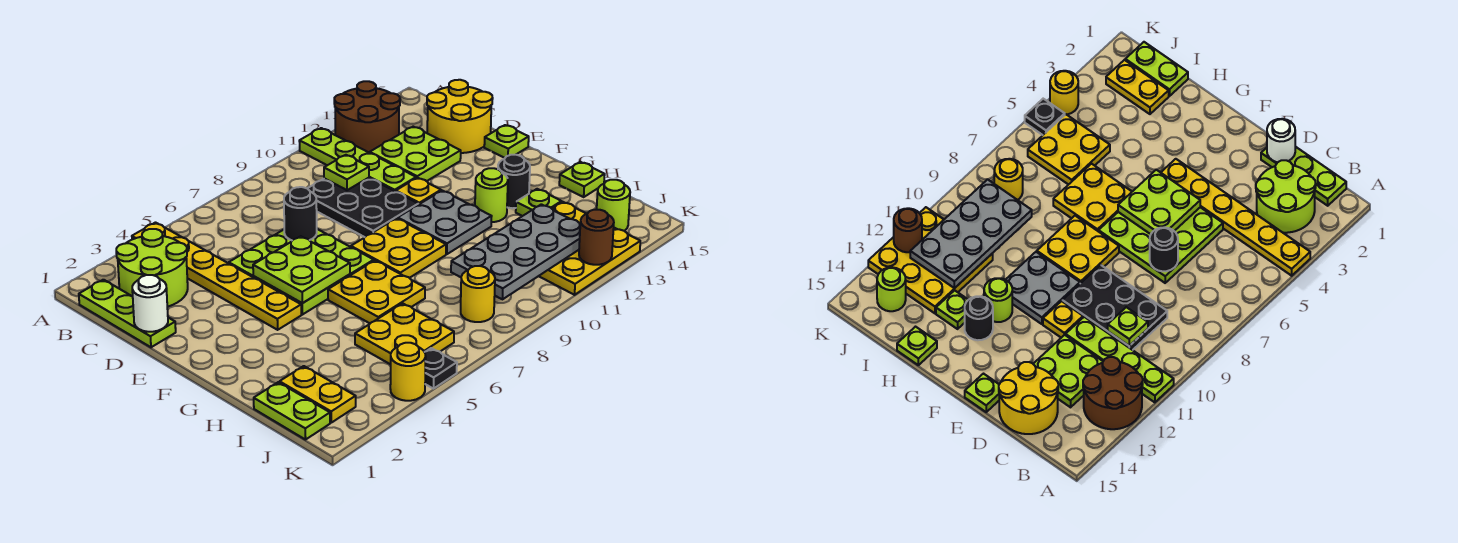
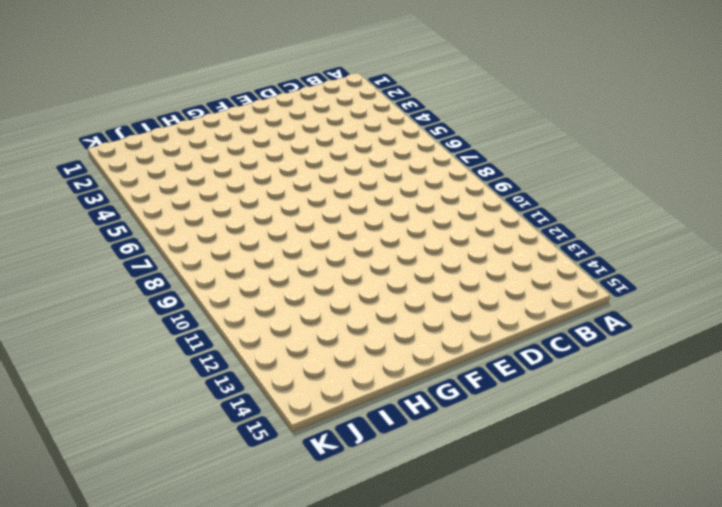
none -> yellow plate A4:F4 level 1
none -> lime plate A11:D11 level 1
none -> brown round brick A12:B13 level 1
none -> lime plate B1:D1 level 1

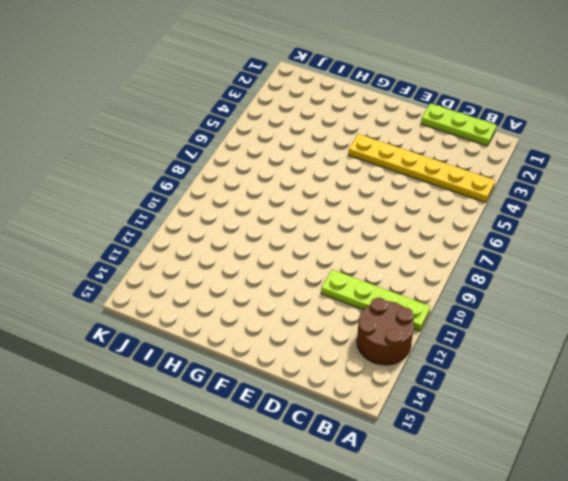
none -> lime round brick B2:C3 level 1
none -> black plate C9:E10 level 1
none -> lime plate C12:D13 level 1
none -> yellow round brick C14:D15 level 1

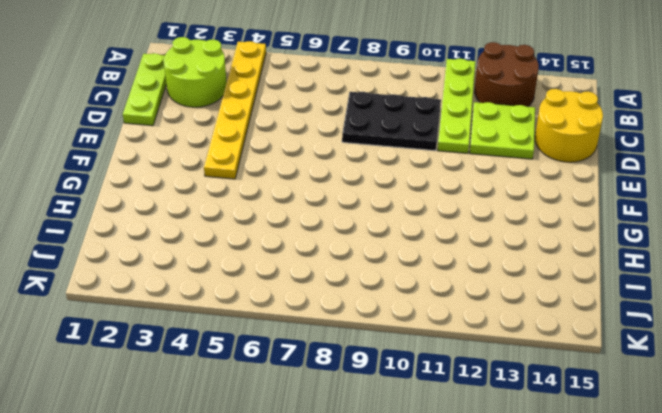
black plate C8:D10 level 1 -> black plate C9:E10 level 1
none -> lime plate D5:F7 level 1
none -> yellow plate E11 level 1
none -> lime plate E15 level 1
none -> yellow plate F8:G9 level 1

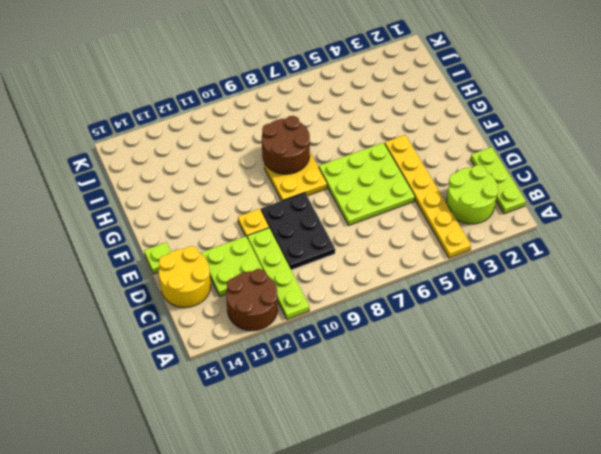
brown round brick G8:H9 level 2 -> none
none -> grey plate F10:G11 level 1
none -> yellow plate G6:H7 level 1
none -> lime round brick G12 level 1
none -> black round brick G13 level 1

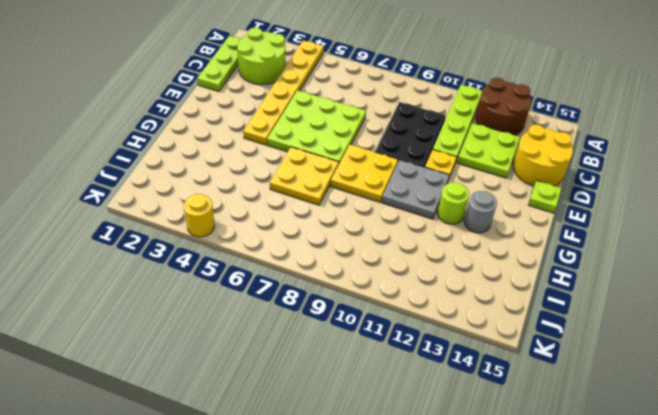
grey round brick G13 level 1 -> black round brick G13 level 1
none -> lime plate H13 level 1
none -> lime plate H15 level 1
none -> lime plate I1:J1 level 1
none -> yellow plate I2:J2 level 1

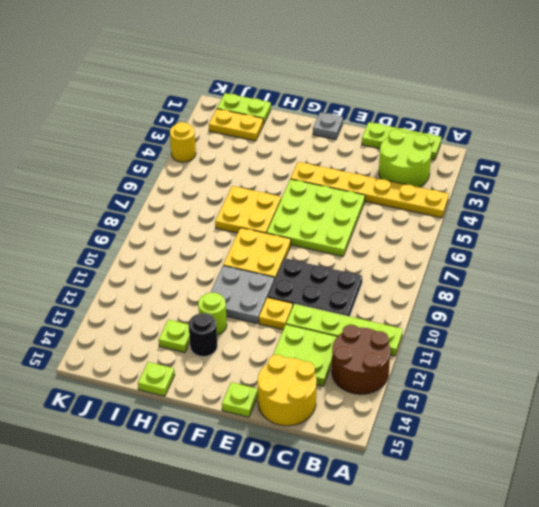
grey plate F1 level 1 -> none
none -> yellow plate I5:J6 level 1
none -> yellow plate I11:K13 level 1
none -> yellow round brick J8 level 1
none -> lime round brick J14 level 1

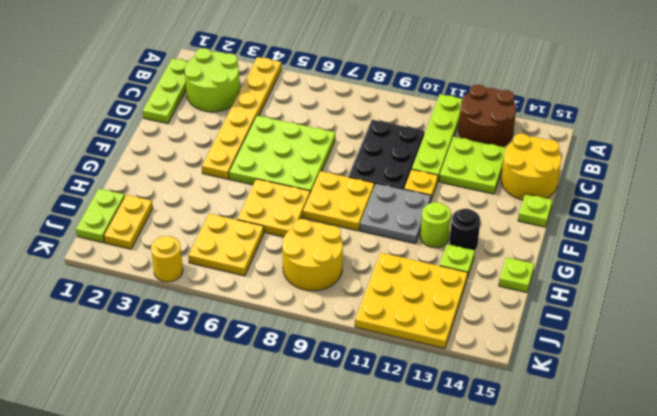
yellow round brick I8:J9 level 1 -> yellow round brick J8 level 1
none -> lime round brick J14 level 1
none -> black plate K5 level 1
none -> lime plate C10 level 2
none -> white round brick D1 level 2

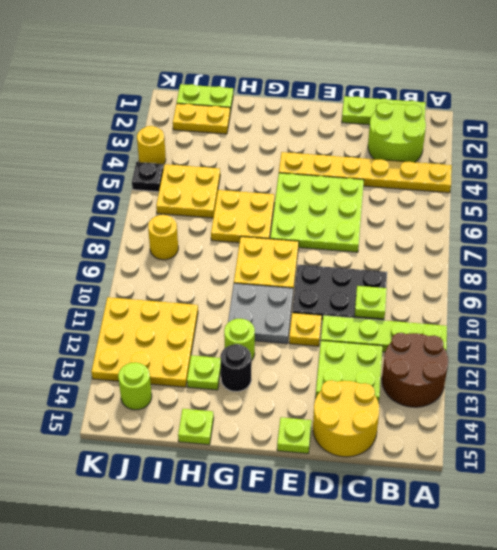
none -> white round brick D1 level 2
none -> black round brick D7 level 2
none -> lime plate E5:F6 level 2
none -> grey plate I9:J12 level 2

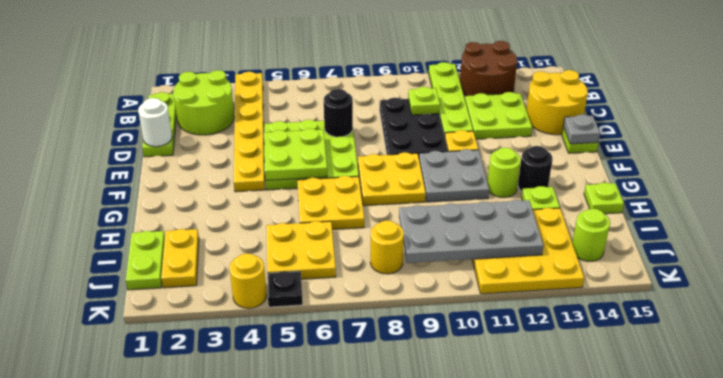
grey plate E15 level 2 -> none
none -> brown round brick K12 level 2

